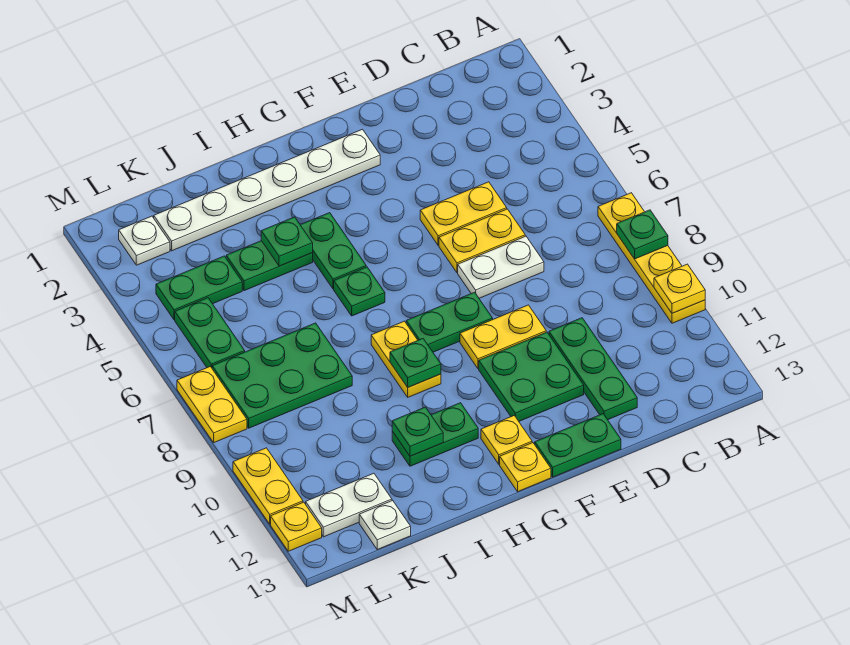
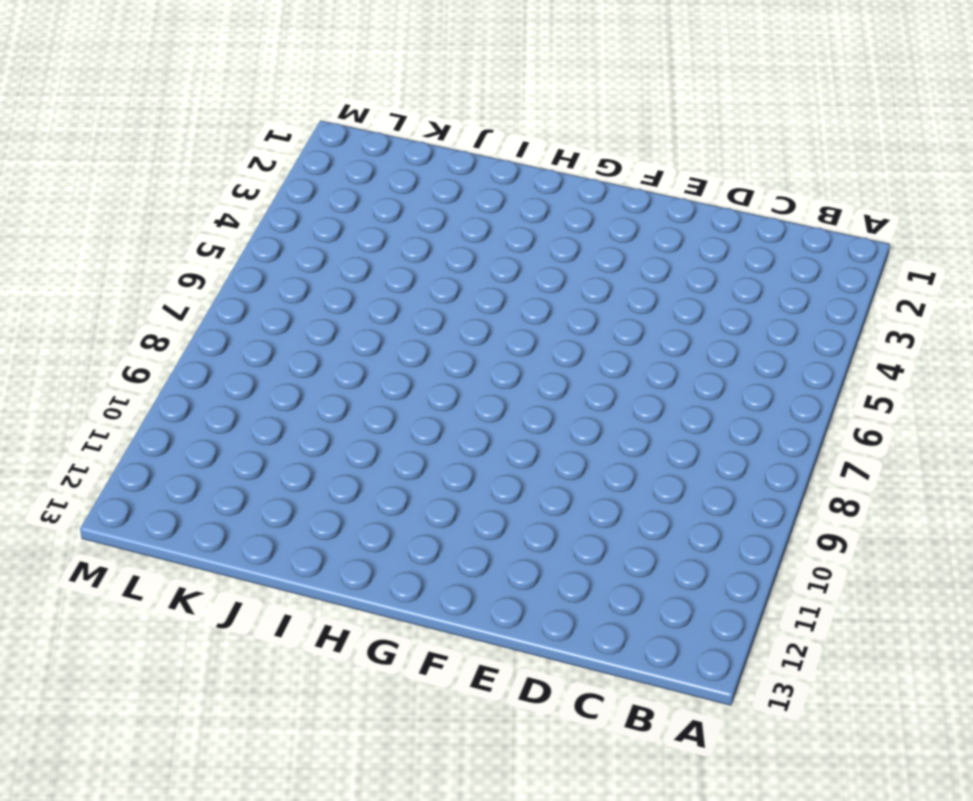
none -> yellow plate A7:A10 level 1
none -> yellow plate D5:E5 level 1
none -> yellow plate D6:E6 level 1
none -> white plate D7:E7 level 1

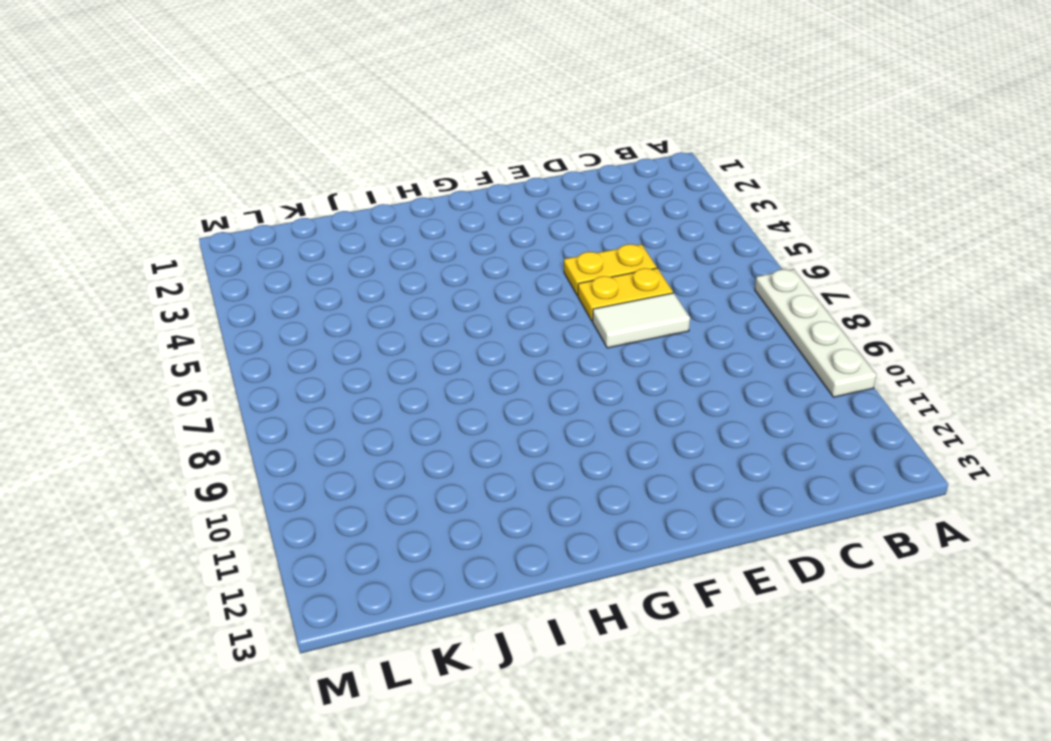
white plate A7:A10 level 1 -> yellow plate A7:A10 level 1
white tile D7:E7 level 1 -> white plate D7:E7 level 1
none -> green plate D10:D12 level 1
none -> yellow plate E9:F9 level 1
none -> green plate E10:F11 level 1
none -> green plate E13:F13 level 1

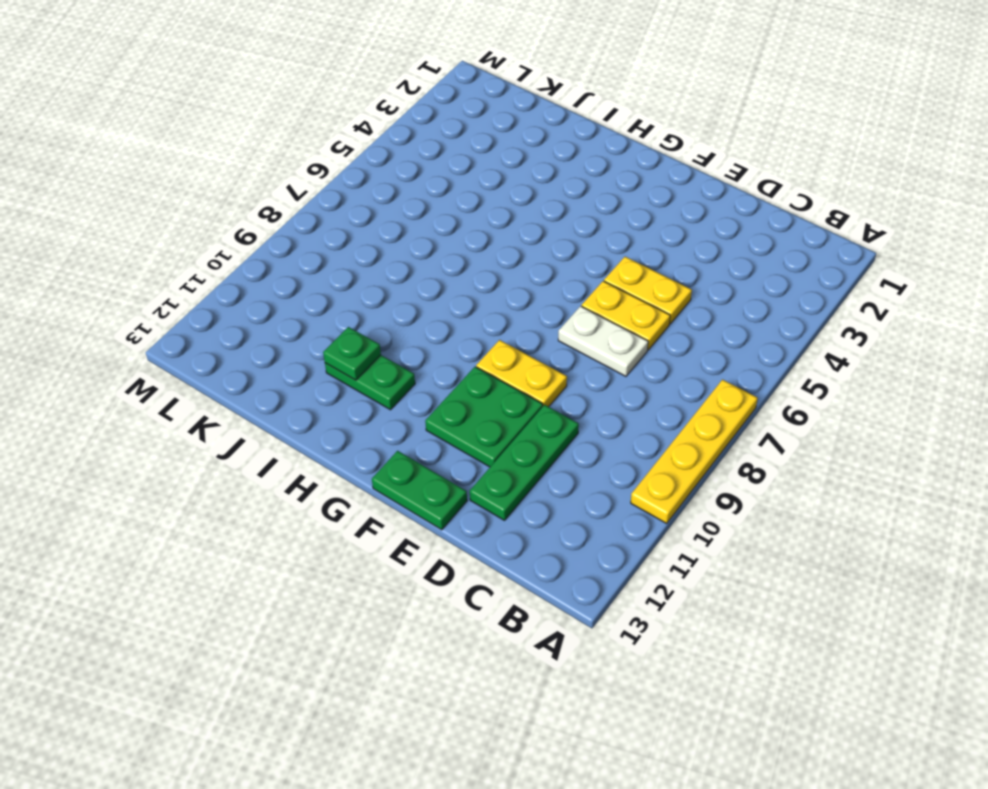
none -> white plate F2:K2 level 1
none -> green plate F8:G8 level 1
none -> yellow plate G12 level 1
none -> yellow plate G13 level 1

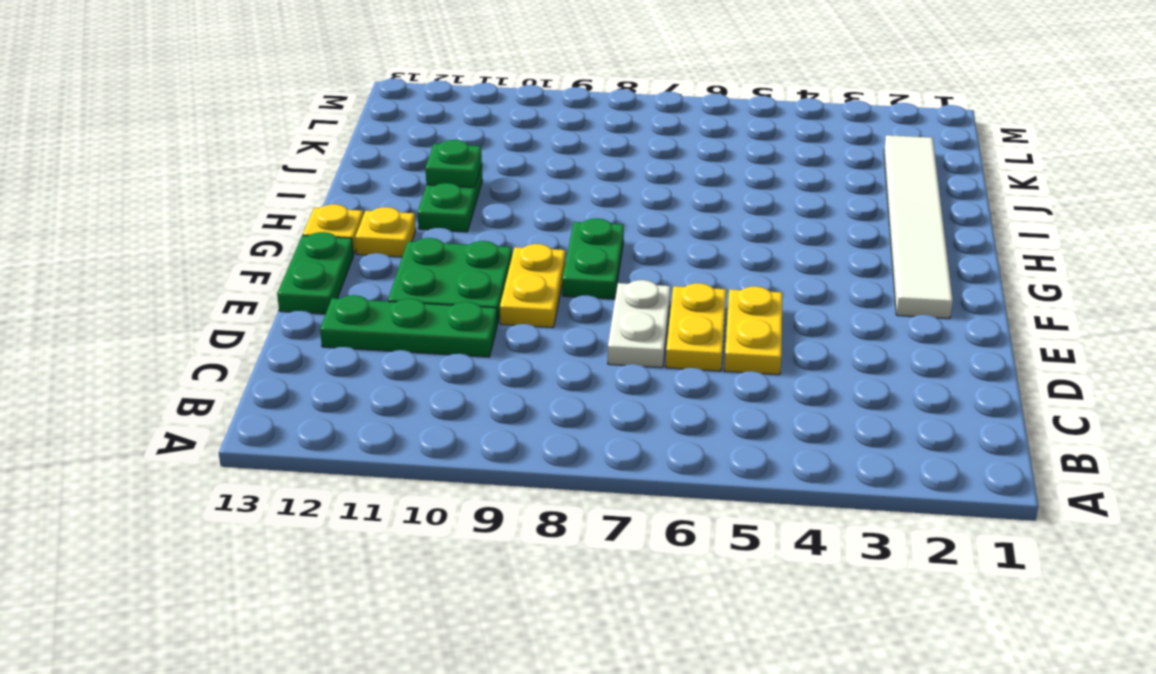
white tile F2:K2 level 1 -> white plate F2:K2 level 1
none -> yellow plate A7:A10 level 1
none -> green plate H4:H5 level 1
none -> green plate H6 level 1
none -> yellow plate H8:H9 level 1

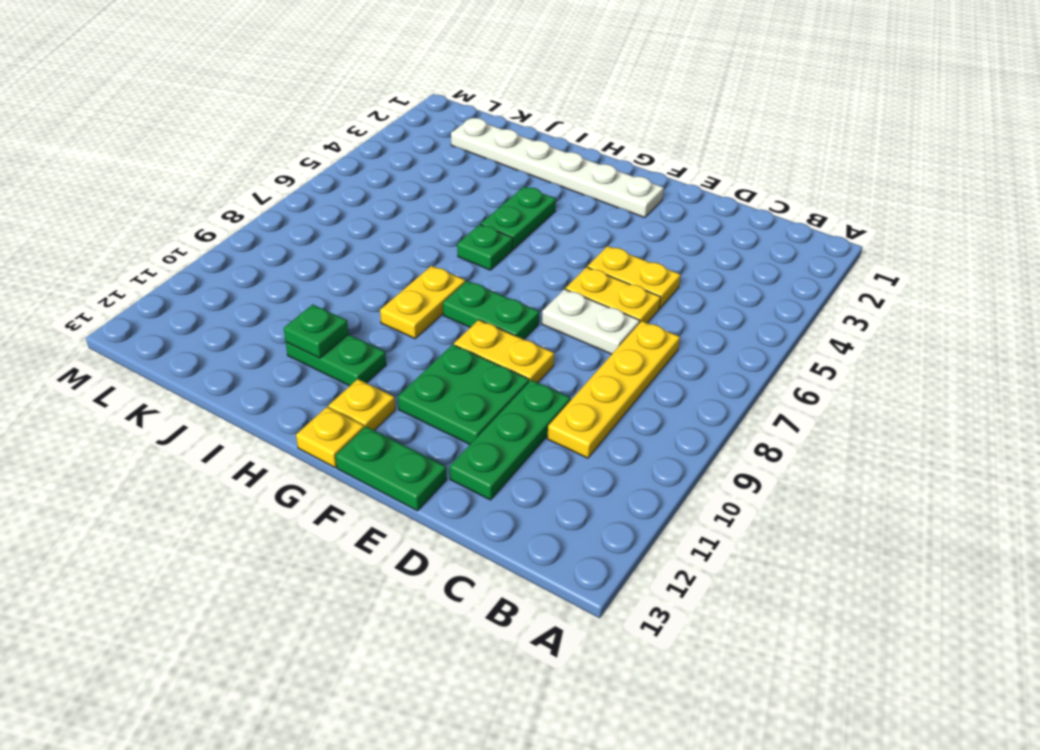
yellow plate C7:C10 level 1 -> yellow plate A7:A10 level 1
none -> green plate I4:J4 level 1
none -> green plate J7:L8 level 1
none -> green plate K4:L4 level 1
none -> white plate K12:L12 level 1

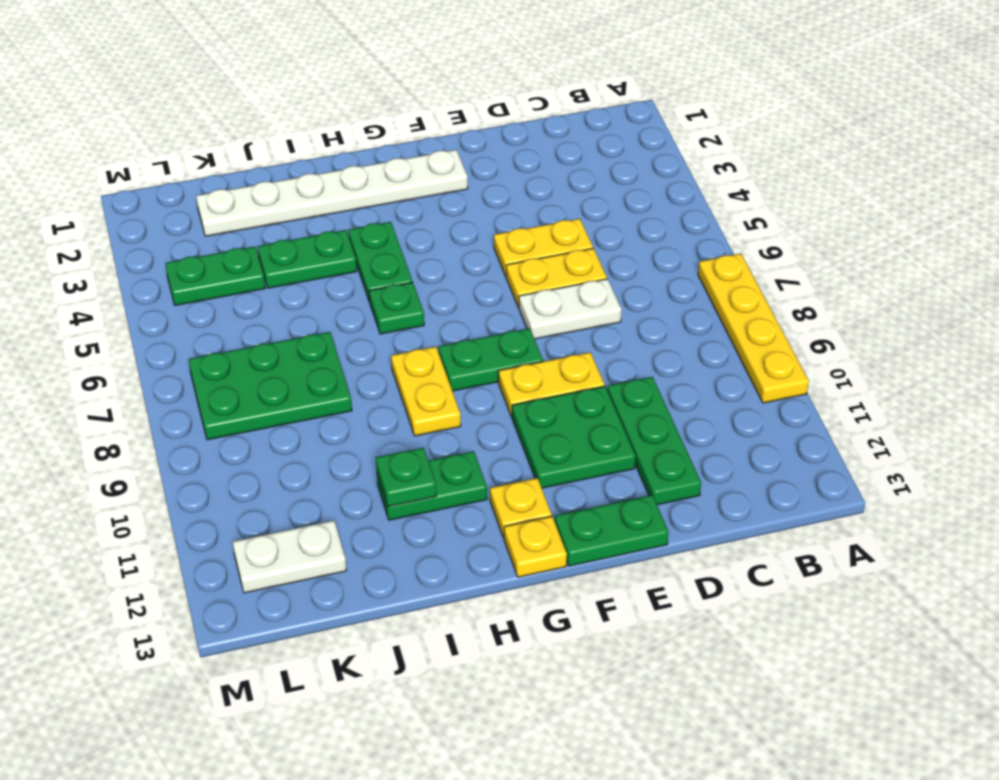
none -> white plate K13 level 1
none -> white plate L2 level 1
none -> green plate L5:L6 level 1
none -> yellow plate M7:M8 level 1

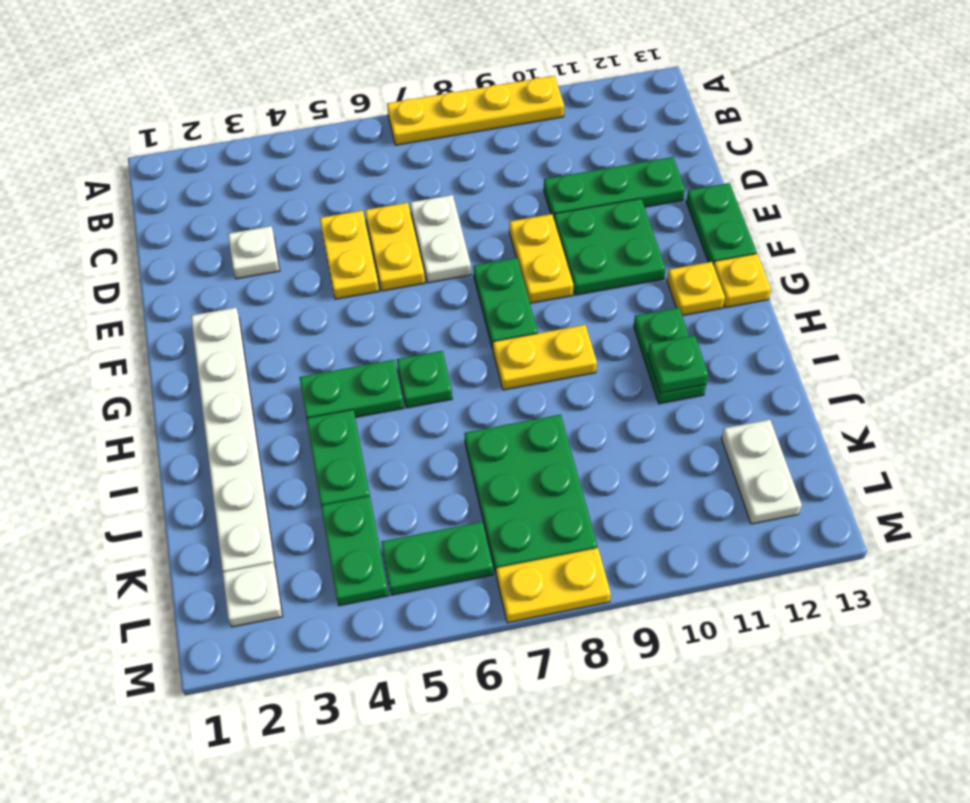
white plate D3 level 1 -> white plate K13 level 1
none -> yellow plate M10:M11 level 1
none -> yellow plate M12 level 1
none -> green plate A8 level 2
none -> yellow plate A10 level 2

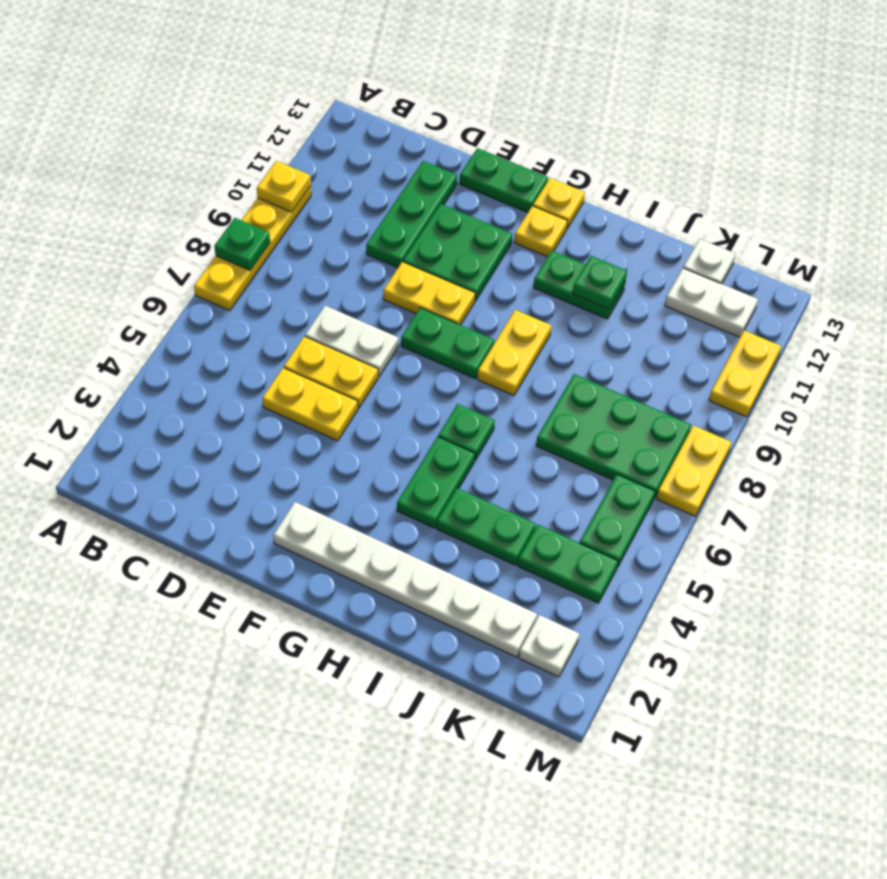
none -> yellow plate M12 level 1
none -> green plate H9 level 2
none -> green plate I4 level 2

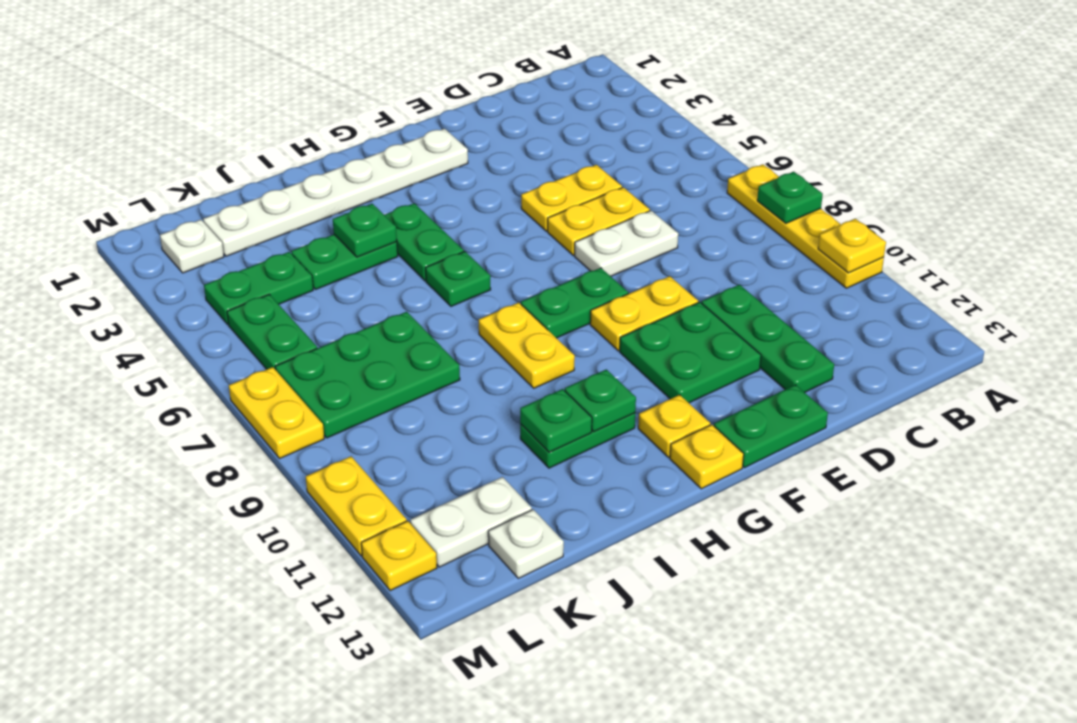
green plate H11 level 2 -> green plate H9 level 2

